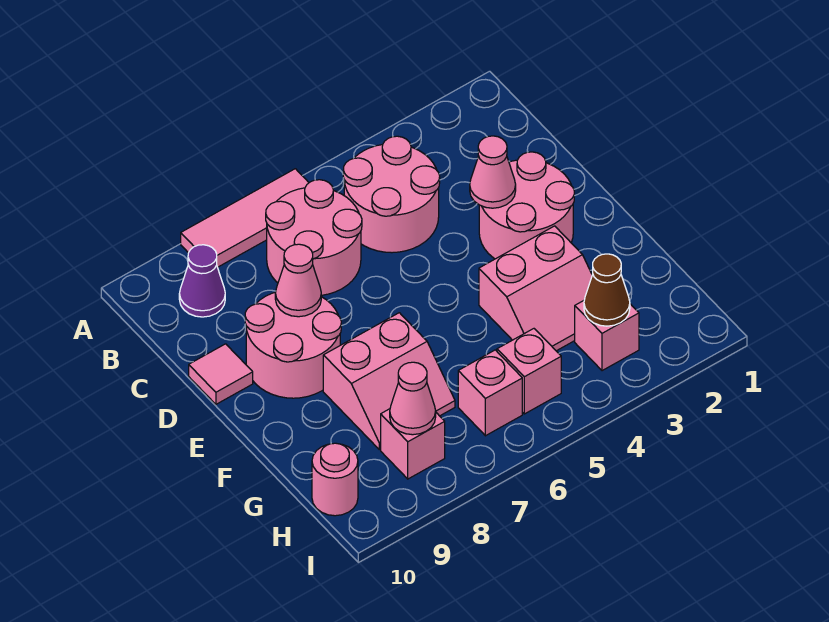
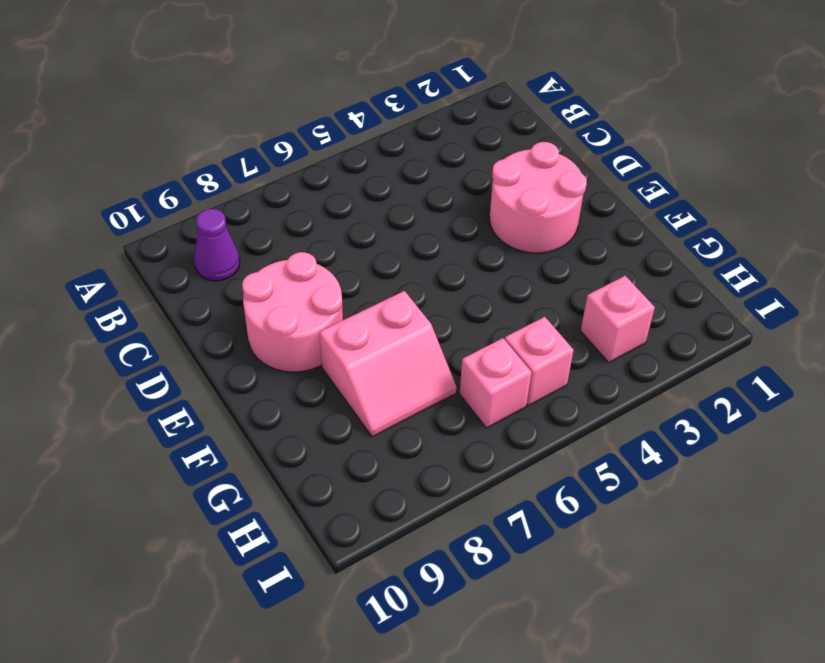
none -> pink tile A6:A8 level 1
none -> pink round brick B4:C5 level 1
none -> pink round brick B6:C7 level 1

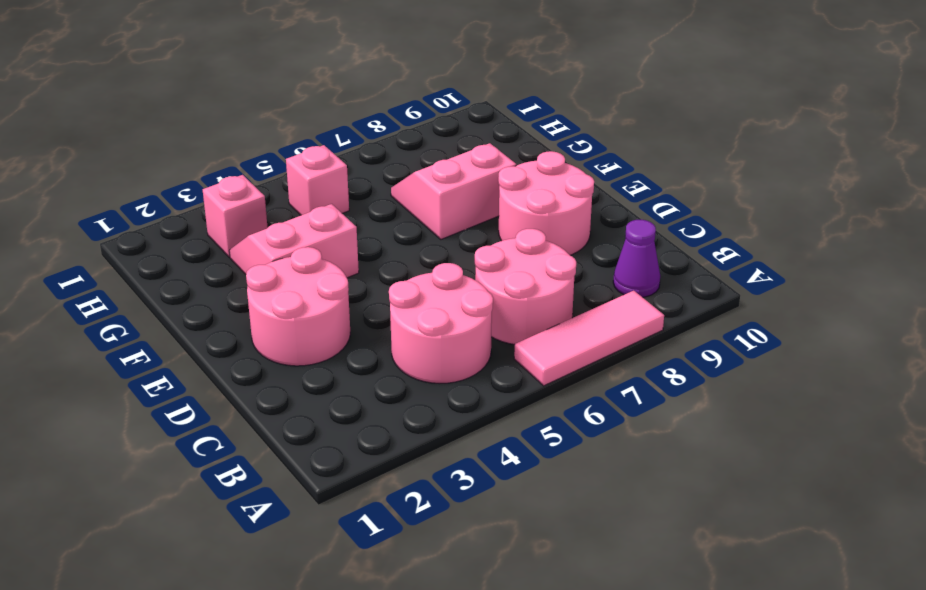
none -> pink tile D10 level 1
none -> pink brick H6 level 1
none -> pink brick H8 level 1

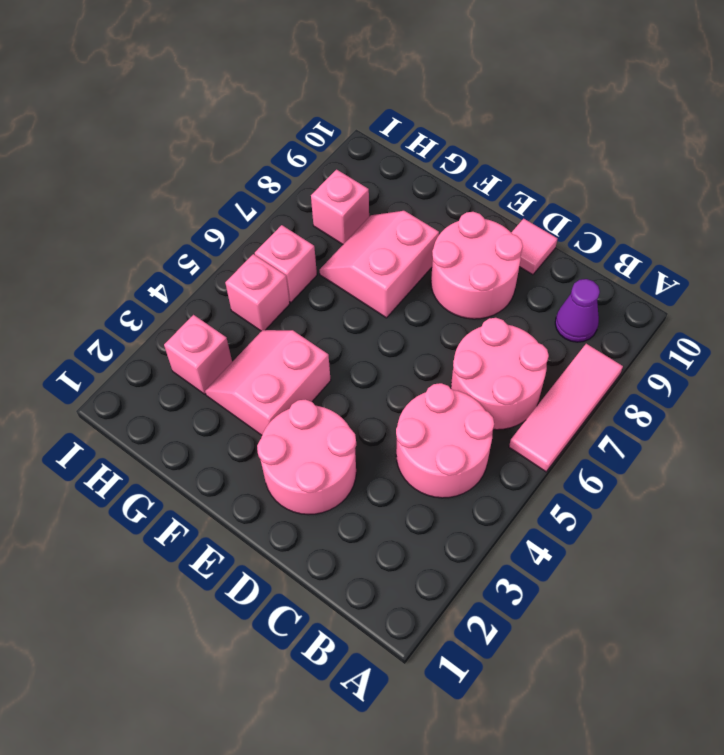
none -> pink round brick H10 level 1
none -> pink cone D3 level 2
none -> pink cone D8 level 2

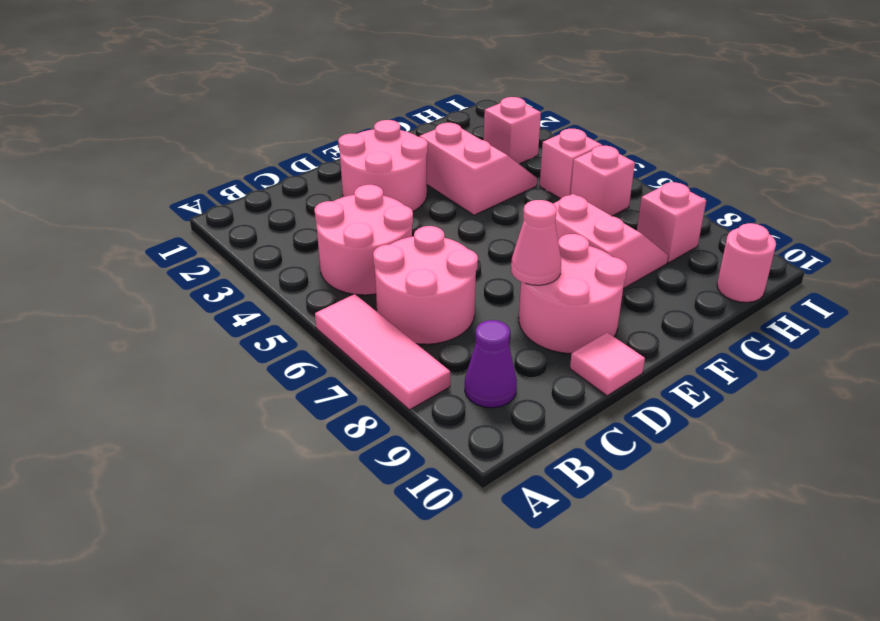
none -> pink cone D3 level 2
none -> brown cone H3 level 2
none -> pink cone H8 level 2

